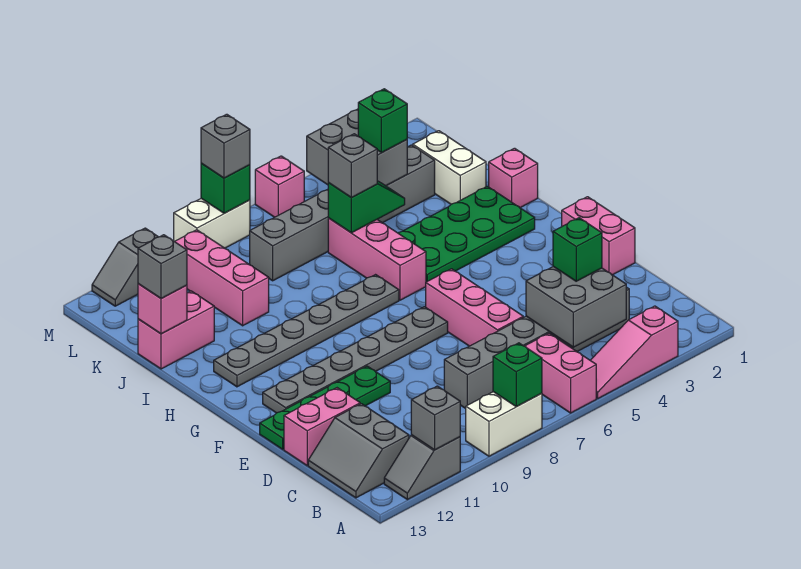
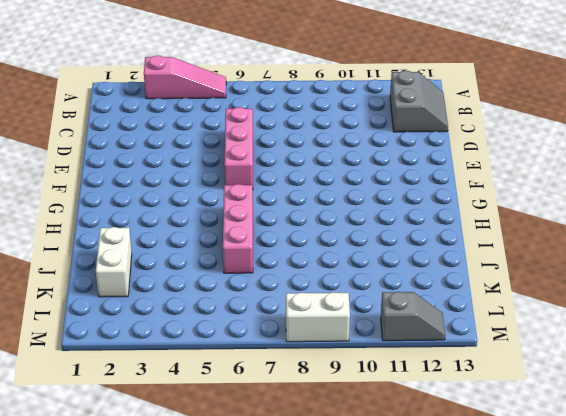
none -> pink brick A6:B6 level 1
none -> white brick A8:A9 level 1
none -> grey slope A11:A12 level 1 top 11
none -> grey brick C3:C8 level 1

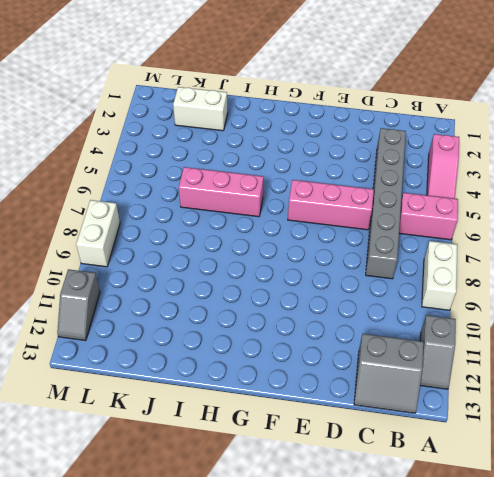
none -> pink brick D12:D13 level 1
none -> pink brick E1:F1 level 1
none -> green plate E10:E13 level 1
none -> grey plate F7:F12 level 1

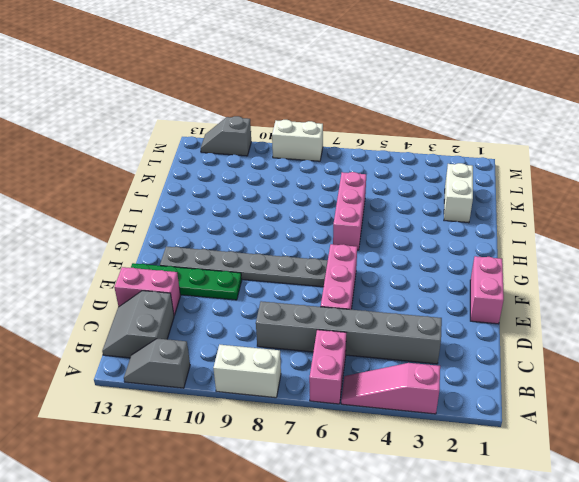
none -> green plate H2:I5 level 1
none -> grey plate H7:H12 level 1
none -> pink brick I1 level 1
none -> pink brick J10:L10 level 1

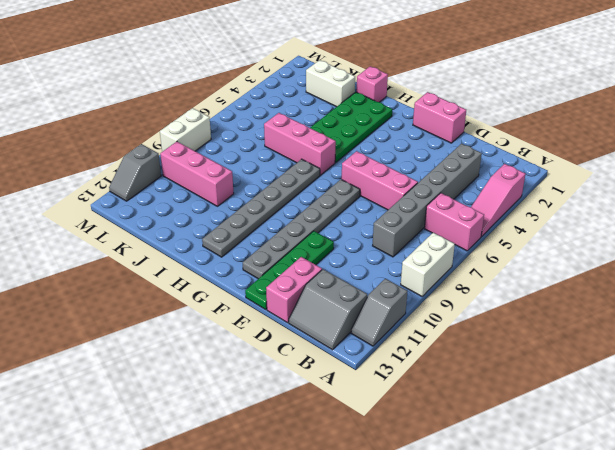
none -> pink brick J12:J13 level 1
none -> grey brick K3:K8 level 1
none -> pink brick M6 level 1
none -> green brick A8 level 2

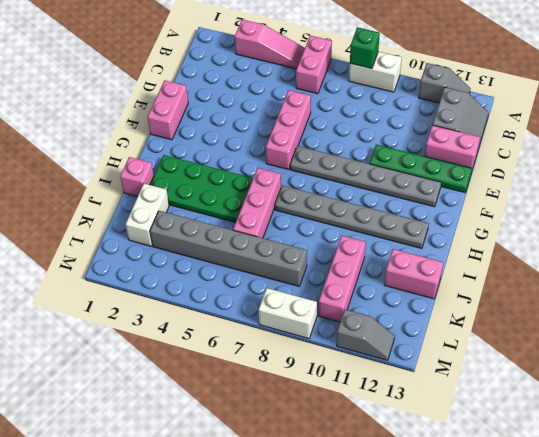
none -> grey brick C3:C8 level 1
none -> pink brick M6 level 1
none -> grey brick A11 level 2
none -> grey brick B4:C5 level 2

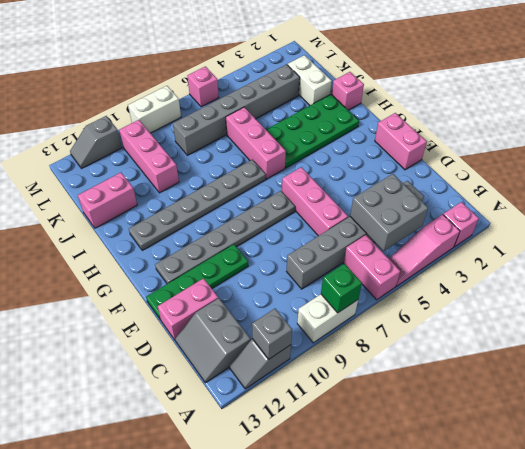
pink brick A2 level 1 -> pink brick J13 level 2
none -> green slope J5:J6 level 2 top 6
none -> grey brick K4:L5 level 2
none -> green brick M8 level 2
none -> green brick C4 level 3

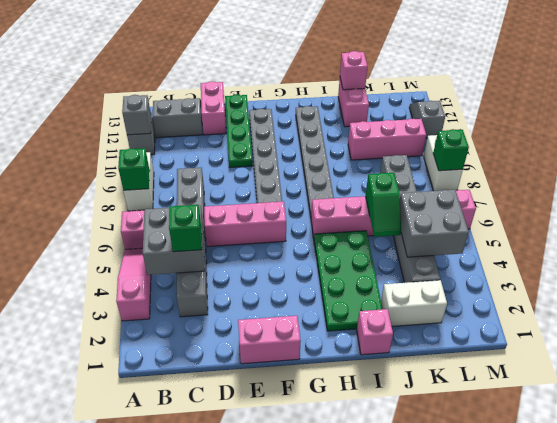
none -> grey brick J6 level 3
none -> grey brick J13 level 3
none -> green brick K4 level 3
none -> grey brick M8 level 3

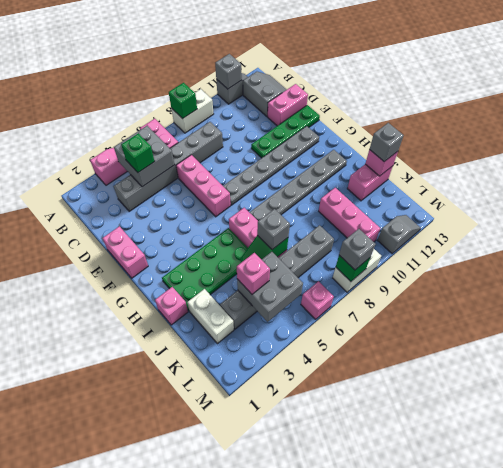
pink brick K4 level 3 -> green brick K4 level 3

